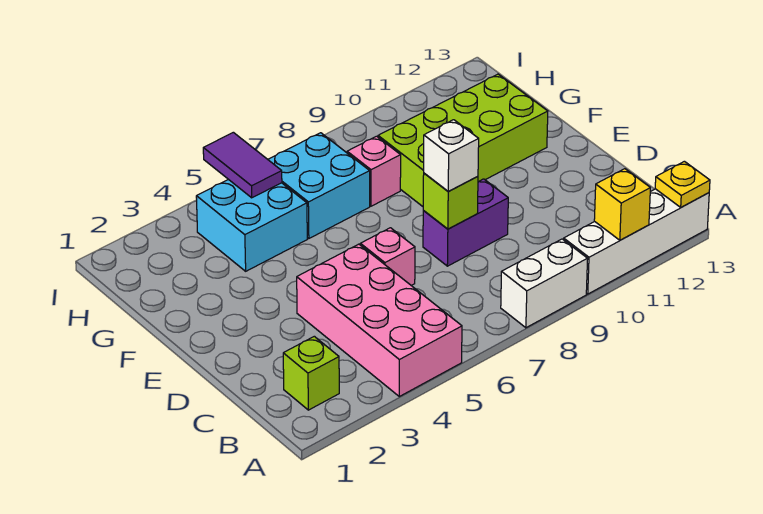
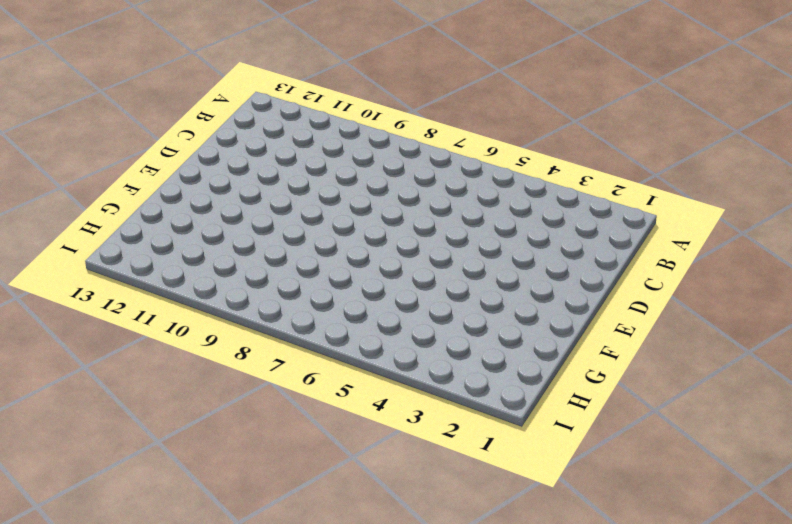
none -> pink brick A4:D5 level 1
none -> white brick A8:A9 level 1
none -> white brick A10:A13 level 1

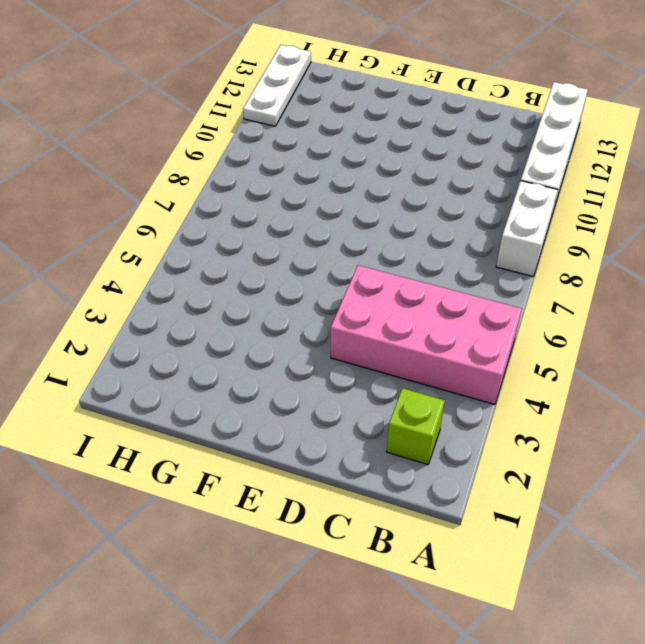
white plate I11:I13 level 1 -> none
none -> pink brick D6 level 1
none -> purple brick D8:D9 level 1
none -> lime brick F9:G12 level 1

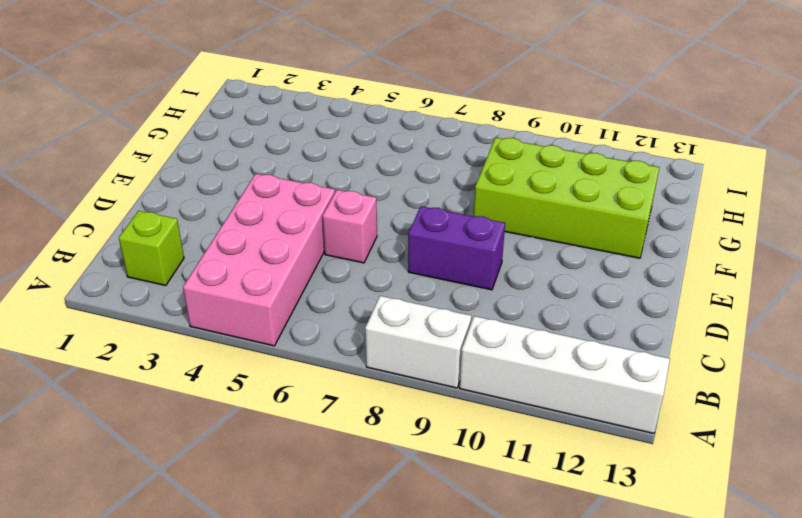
none -> cyan brick G4:H5 level 1
none -> cyan brick G6:H7 level 1
none -> pink brick G8 level 1

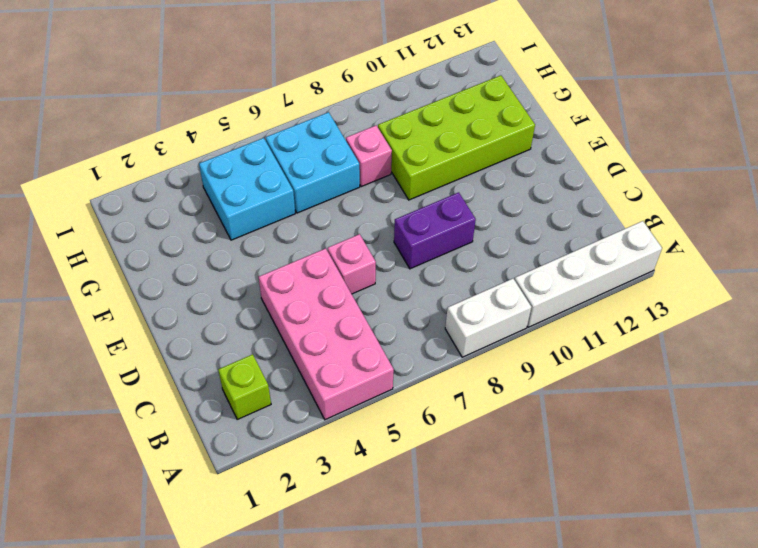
none -> yellow brick A11 level 2
none -> yellow plate A13 level 2
none -> lime brick D8 level 2

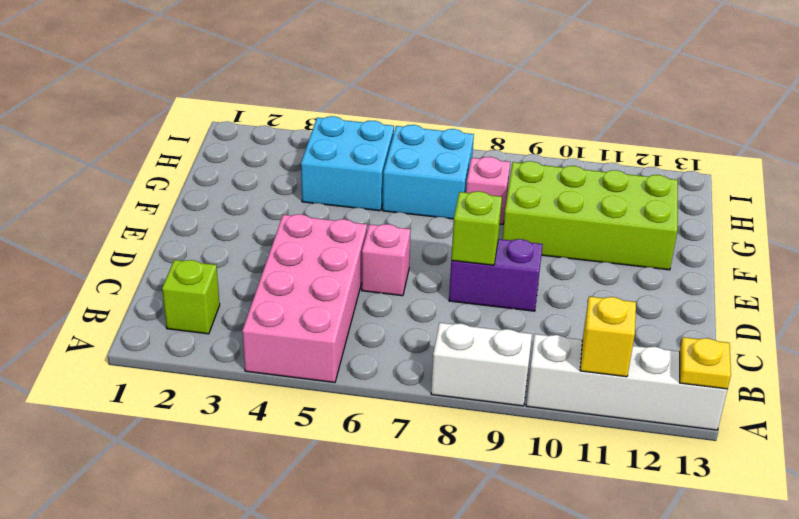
none -> purple tile H5:I5 level 2
none -> white brick D8 level 3

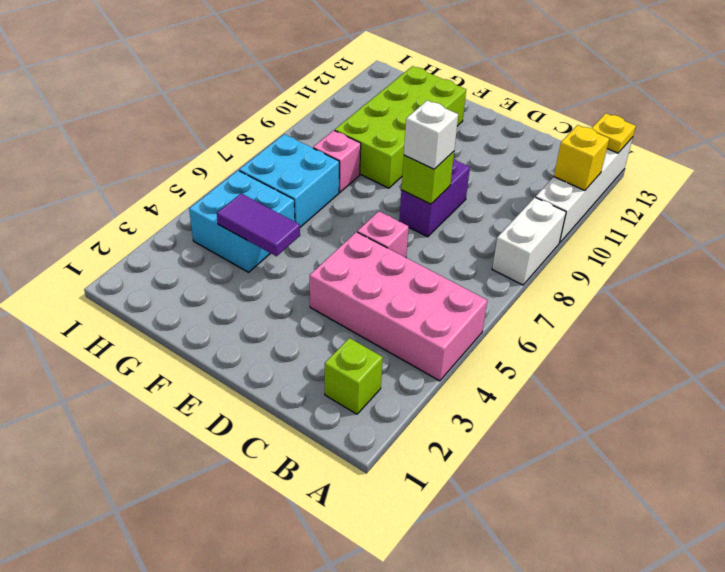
purple tile F4:G4 level 2 -> purple tile H5:I5 level 2

